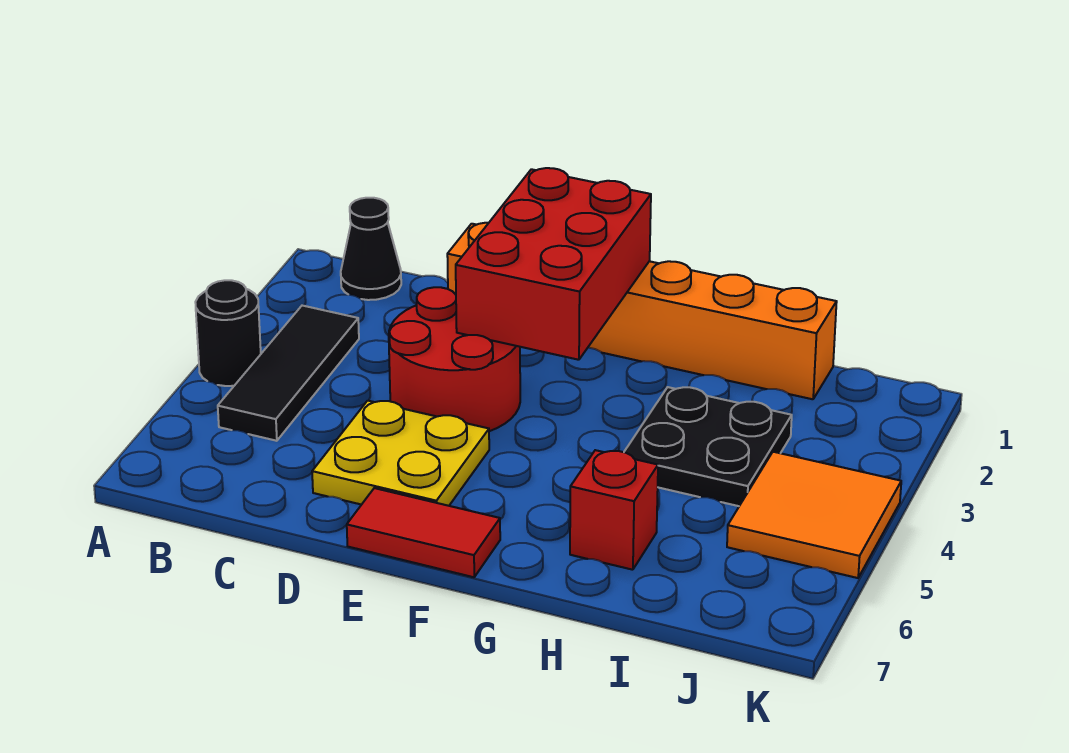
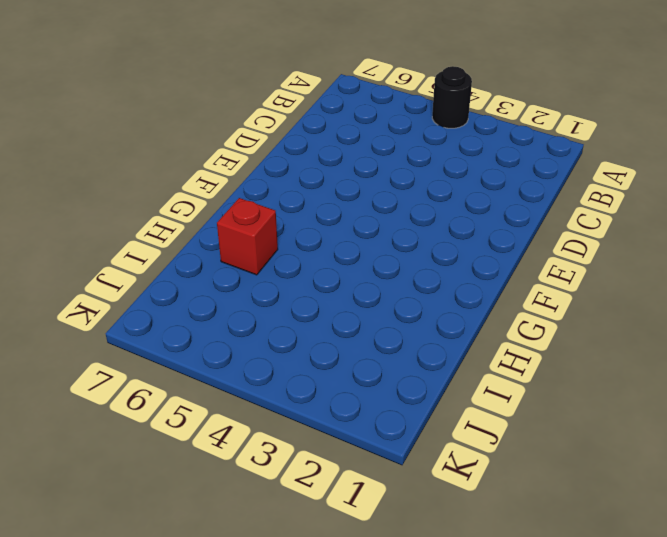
none -> black cone B1 level 1
none -> black tile B3:B5 level 1

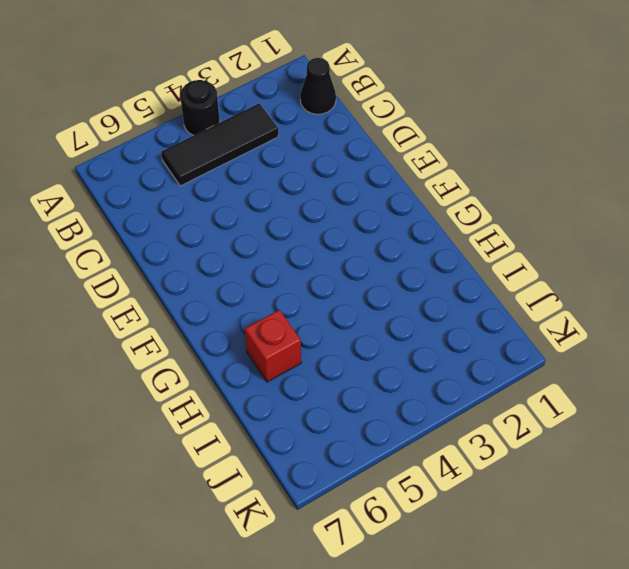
none -> orange brick D1:I1 level 1
none -> red round brick D3:E4 level 1

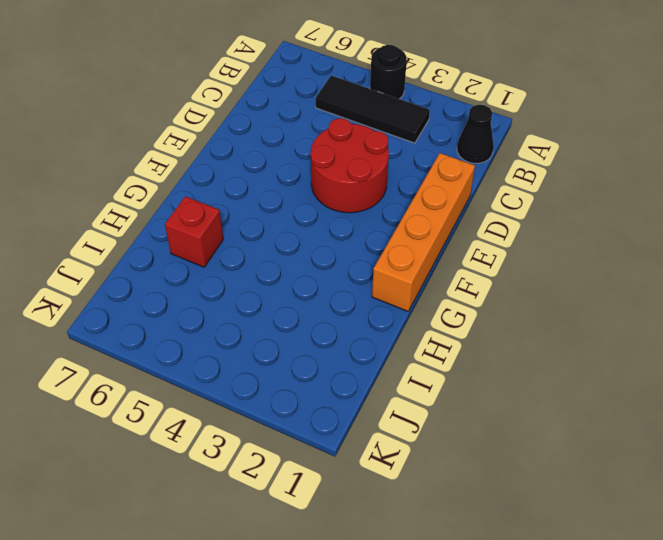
orange brick D1:G1 level 1 -> orange brick D1:I1 level 1
none -> yellow plate D5:E6 level 1
none -> red tile E7:F7 level 1

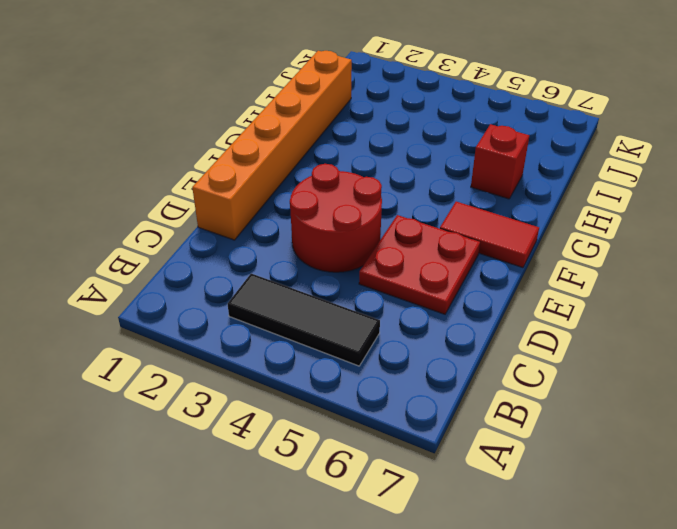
red plate D5:E6 level 1 -> yellow plate D5:E6 level 1
red tile F6:F7 level 1 -> red tile E7:F7 level 1
none -> black round brick A4 level 1
none -> black cone B1 level 1

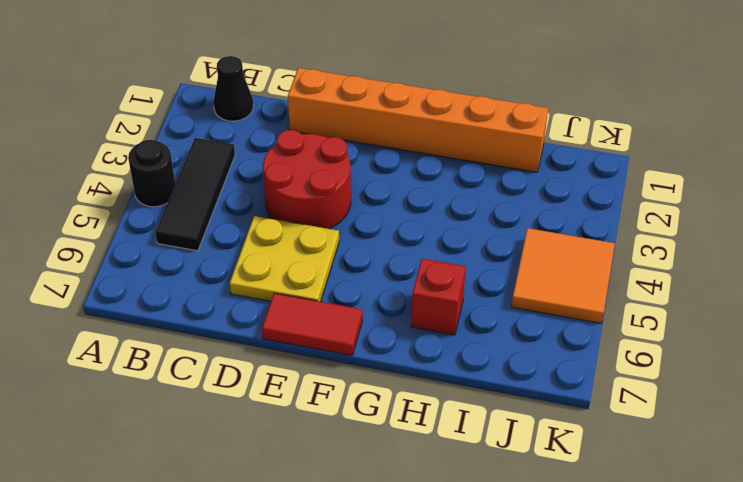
none -> black plate H3:I4 level 1
none -> red brick E1:F3 level 2

